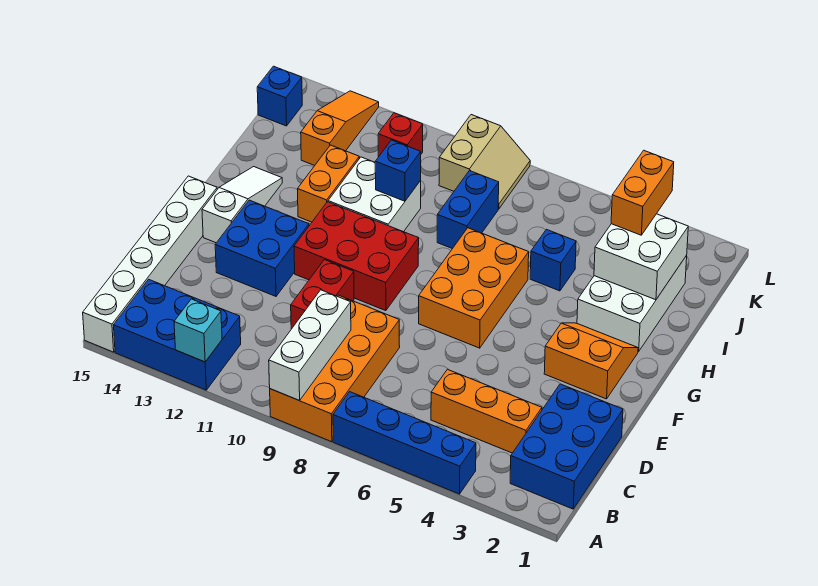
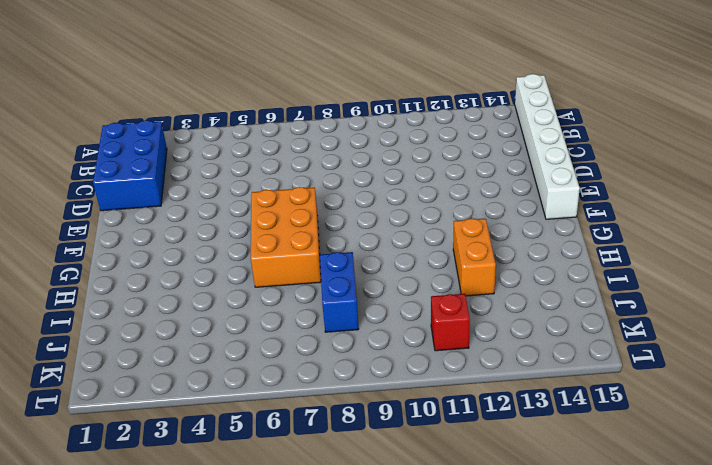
none -> blue brick A4:A7 level 1
none -> orange brick A8:D9 level 1
none -> blue brick A12:B14 level 1

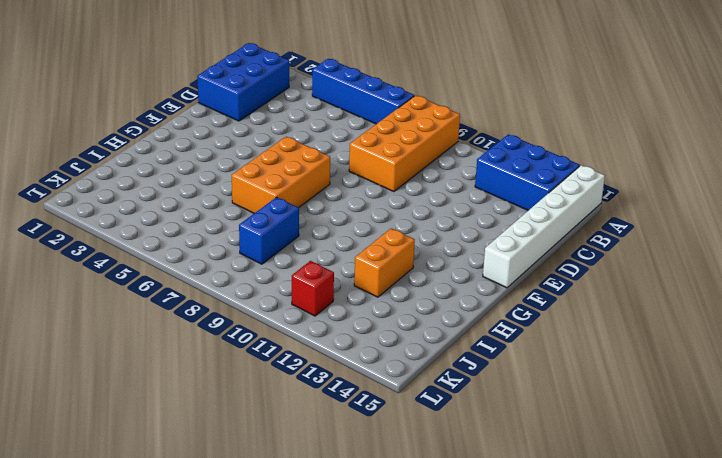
none -> orange brick C3:C5 level 1
none -> red brick D10:E10 level 1
none -> blue brick E12:F13 level 1

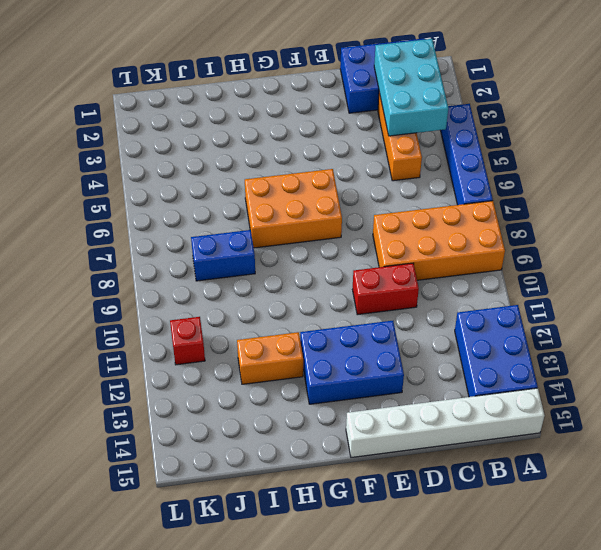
cyan brick B2:C4 level 2 -> none
blue brick E12:G13 level 1 -> blue brick E12:F13 level 1
none -> orange slope F2:G3 level 1 top F
none -> red brick F9:G11 level 1
none -> white slope F14:H14 level 1 top F

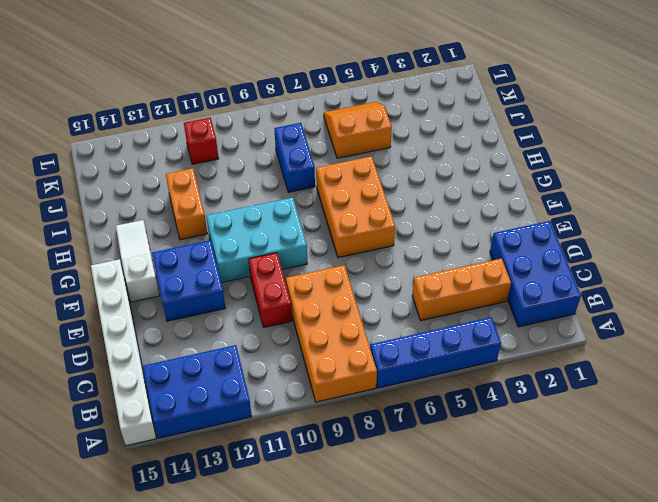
cyan brick F9:G11 level 1 -> red brick F9:G11 level 1
orange slope J5:K6 level 1 top J -> orange slope F2:G3 level 1 top F
none -> white brick H2:J3 level 1
none -> white brick H10:I11 level 1
none -> blue brick I5 level 1

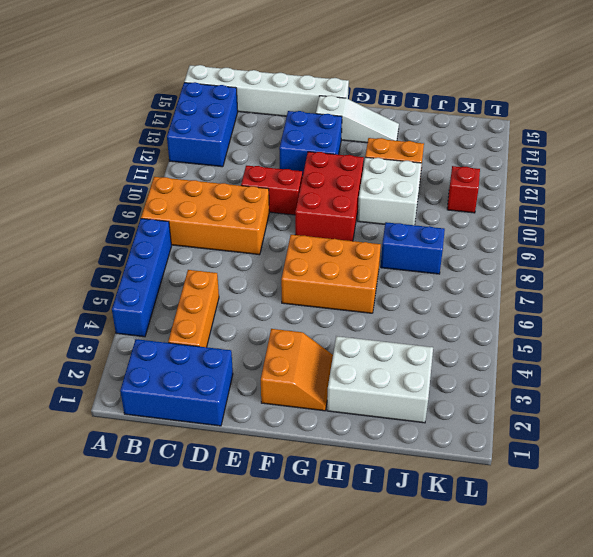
none -> blue brick I5 level 1
none -> orange slope J13:L13 level 1 top J
none -> tan slope K8:L9 level 1 top 9

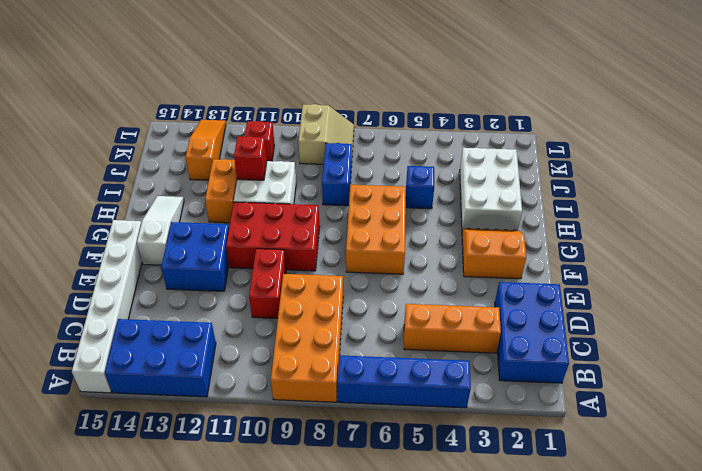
red brick I11 level 2 -> none
none -> blue brick K15 level 1
none -> white brick A9:C9 level 2
none -> cyan brick A12 level 2

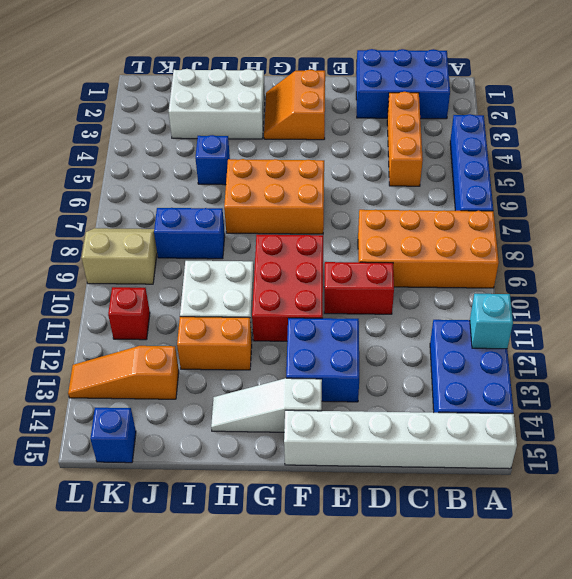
none -> white brick A9:C9 level 2
none -> white brick I2:J3 level 2
none -> blue brick I10 level 2

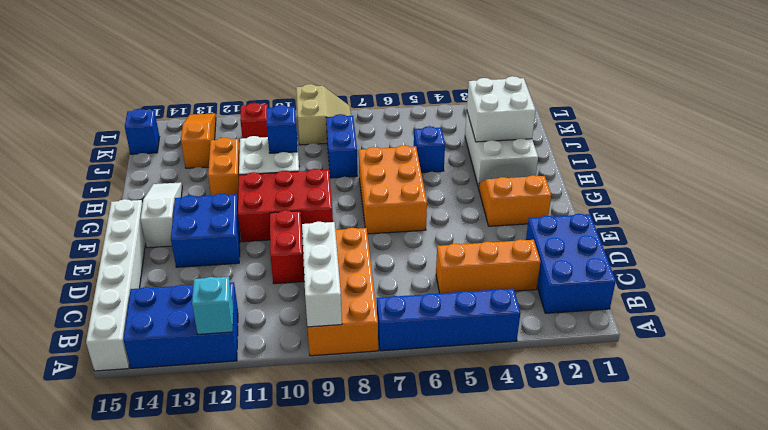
none -> orange brick J3:K3 level 3

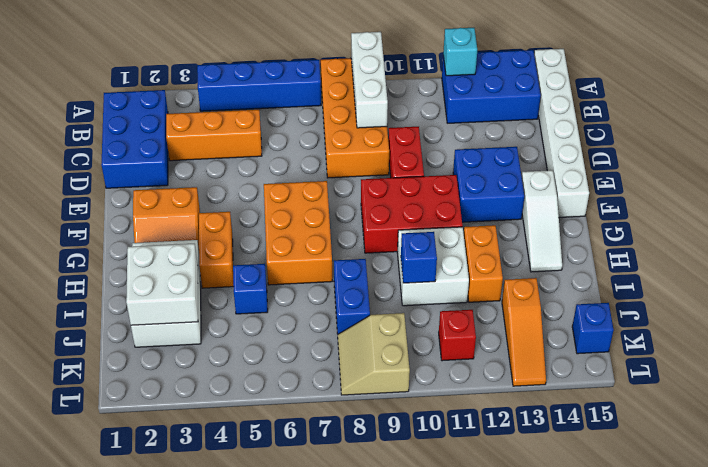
orange brick G4:H4 level 1 -> orange brick J3:K3 level 3

